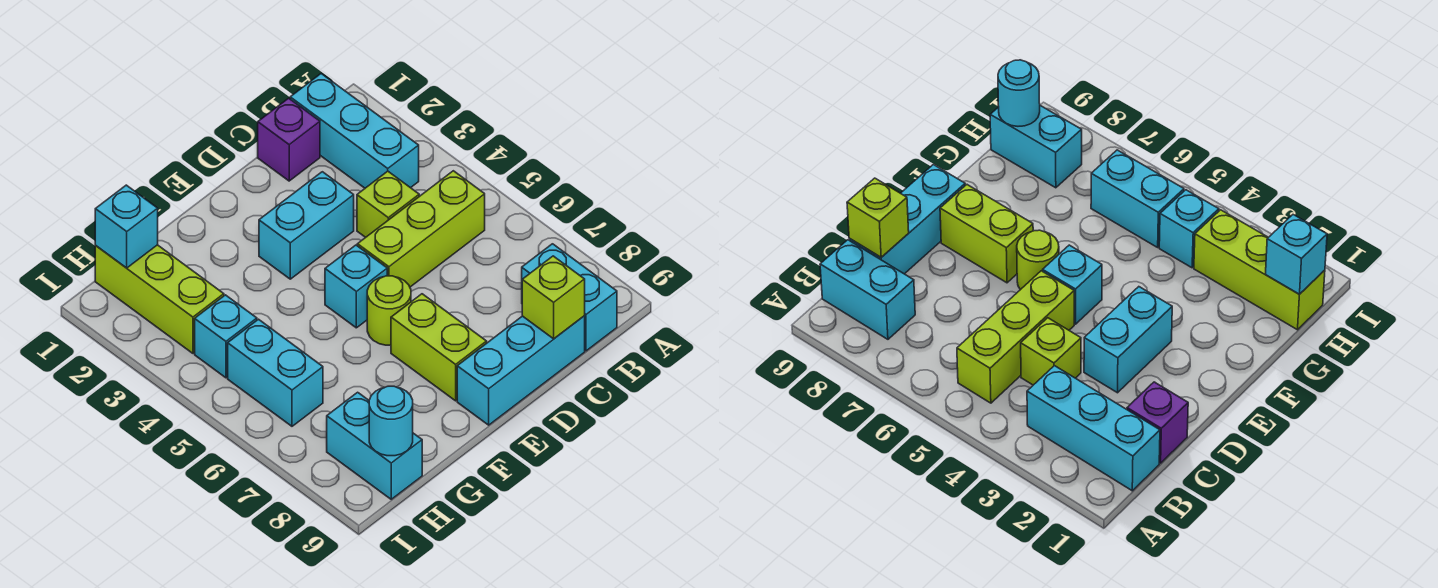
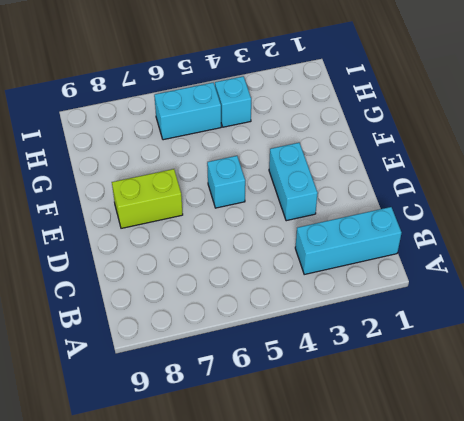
none -> lime brick B5:D5 level 1
none -> cyan brick B8:B9 level 1
none -> purple brick C1 level 1

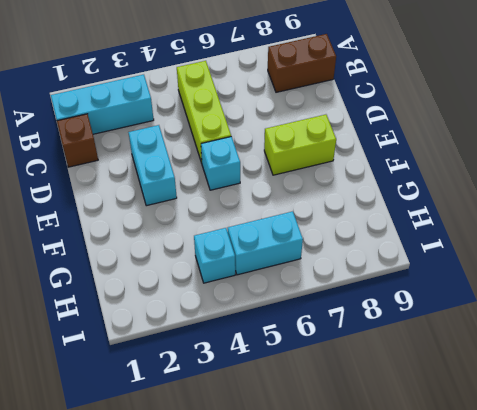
brown brick B8:B9 level 1 -> cyan brick B8:B9 level 1
brown brick C1 level 1 -> purple brick C1 level 1
none -> lime brick C4 level 1
none -> cyan brick C9:E9 level 1
none -> lime round brick E6 level 1

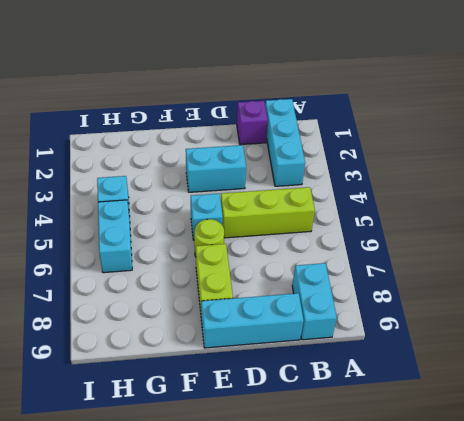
none -> lime brick C4 level 1
none -> lime brick H1:H3 level 1
none -> cyan brick H8:H9 level 1

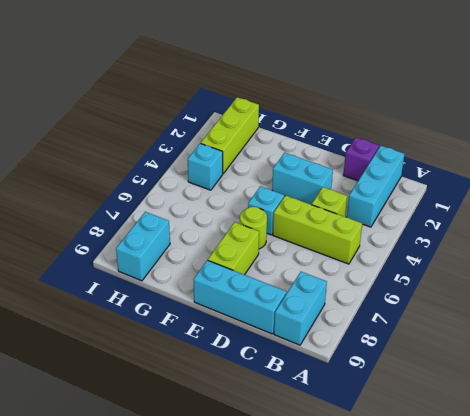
none -> cyan brick H5:H6 level 1
none -> lime brick C9 level 2
none -> cyan brick H1 level 2

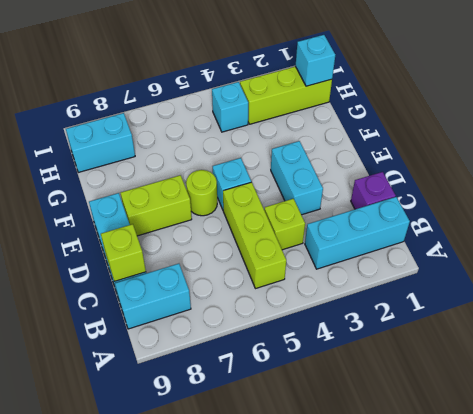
none -> cyan brick H5:H6 level 1
none -> cyan round brick H9 level 2

